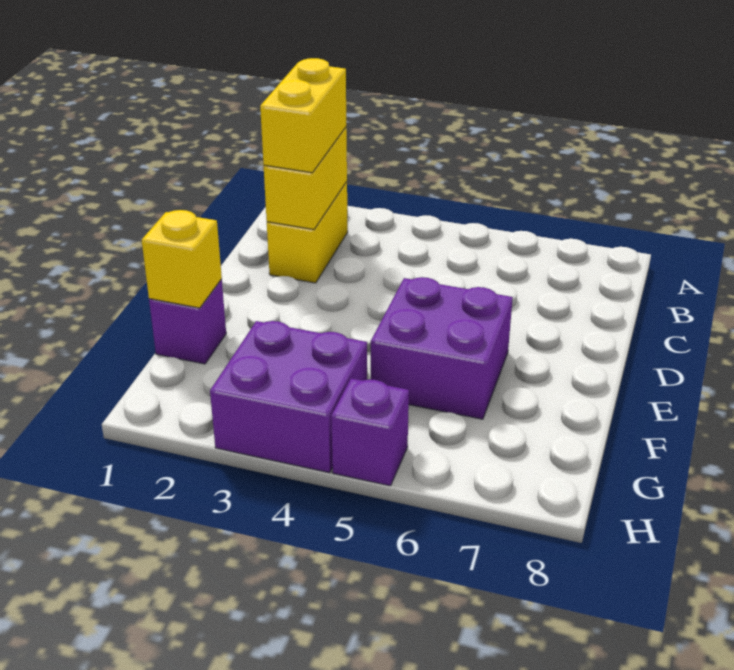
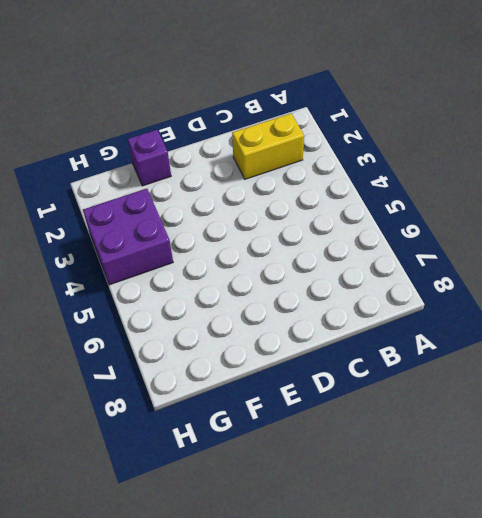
none -> purple brick E5:F6 level 1
none -> purple brick H5 level 1

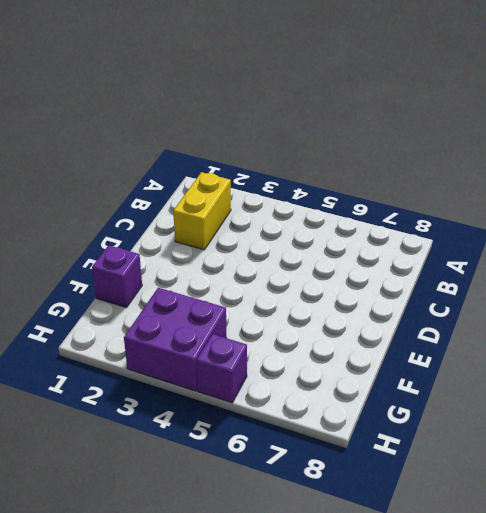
none -> purple brick E5:F6 level 1
none -> yellow brick B2:C2 level 2

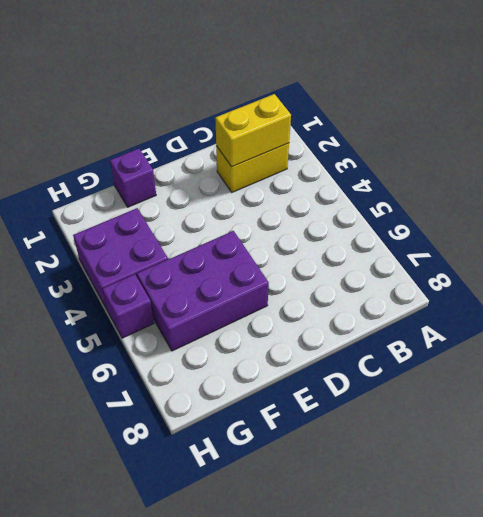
purple brick E5:G6 level 1 -> purple brick E5:F6 level 1
none -> yellow brick F1 level 2
none -> yellow brick B2:C2 level 3

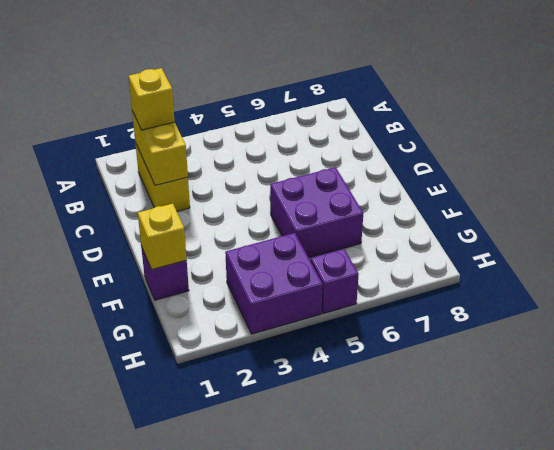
yellow brick B2 level 3 -> yellow brick B2:C2 level 3

